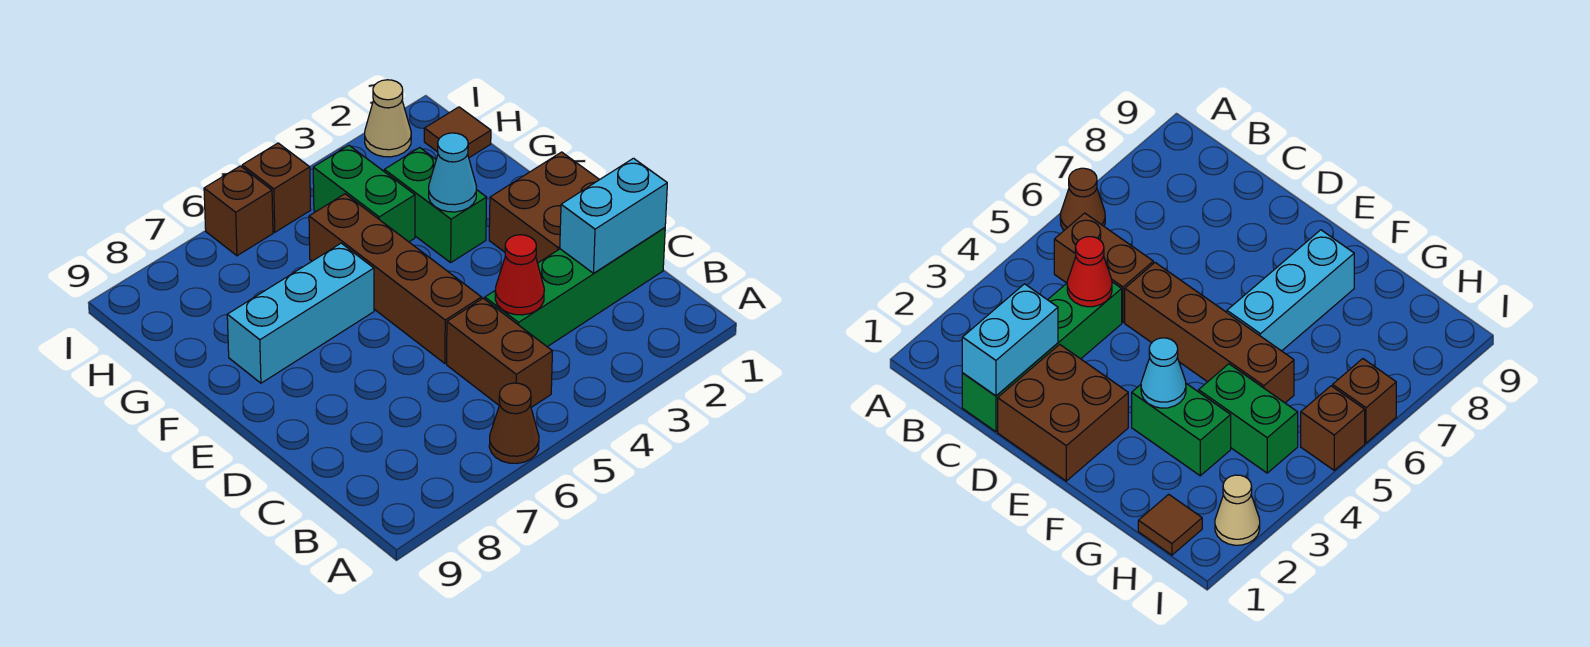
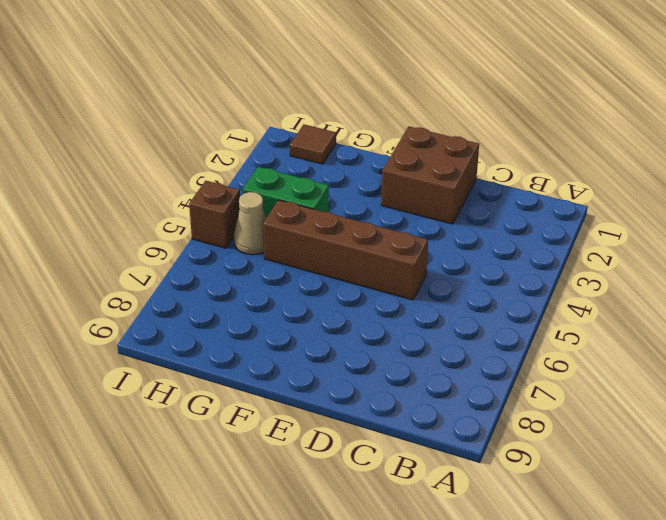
tan cone H5 level 1 -> tan cone I2 level 1
none -> brown cone A6 level 1
none -> brown brick B5:C5 level 1
none -> green brick C1:C4 level 1

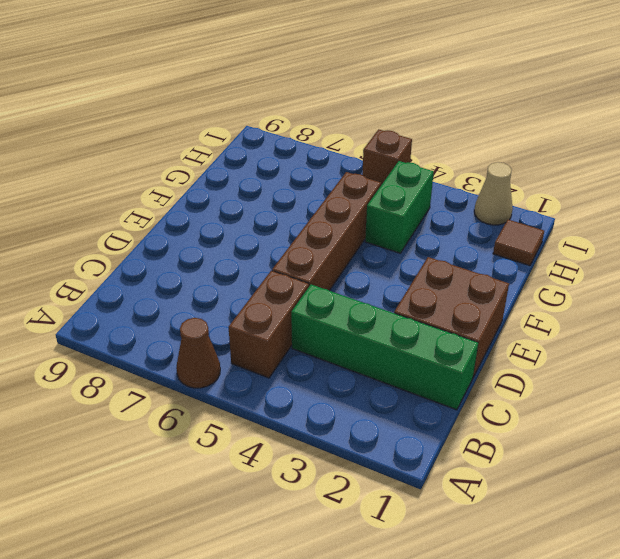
none -> green brick F3:G3 level 1
none -> cyan brick F6:F8 level 1
none -> brown brick I6 level 1

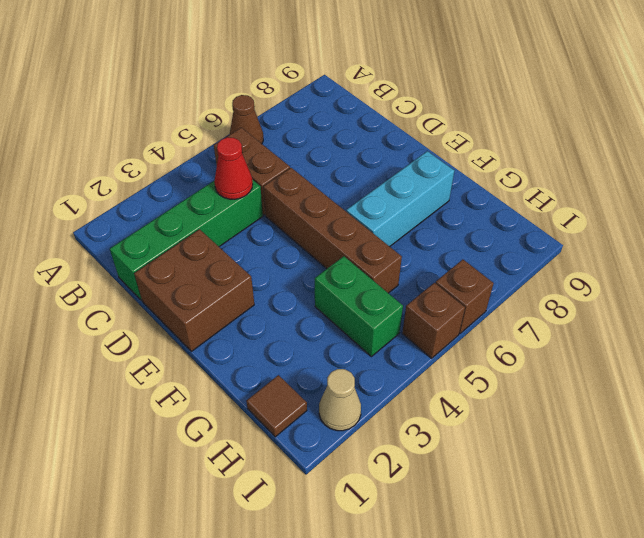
none -> green brick F3:G3 level 1
none -> cyan brick C1:C2 level 2
none -> cyan cone F3 level 2

